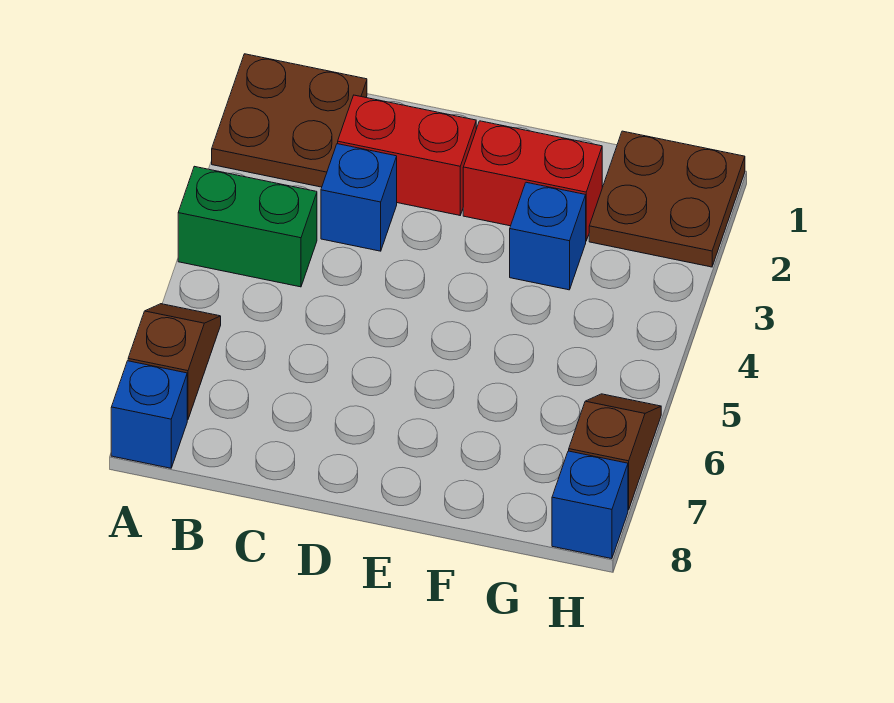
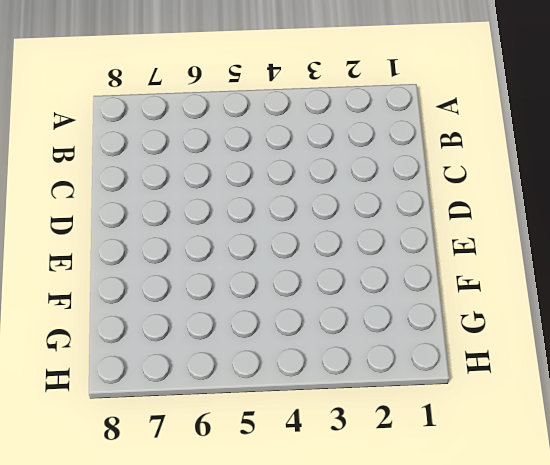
none -> brown plate A1:B2 level 1
none -> green brick A4:B4 level 1

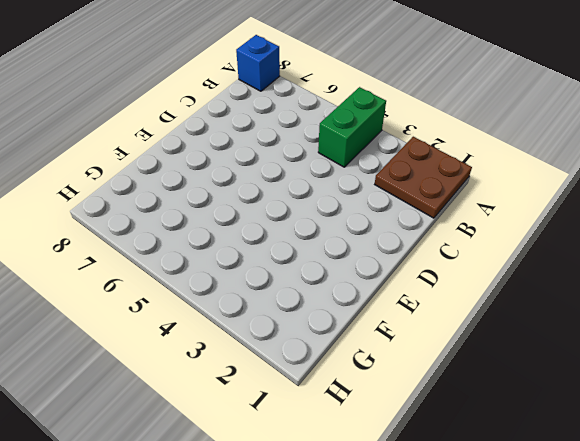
none -> brown slope A6:A7 level 1 top 7
none -> red brick C2:D2 level 1

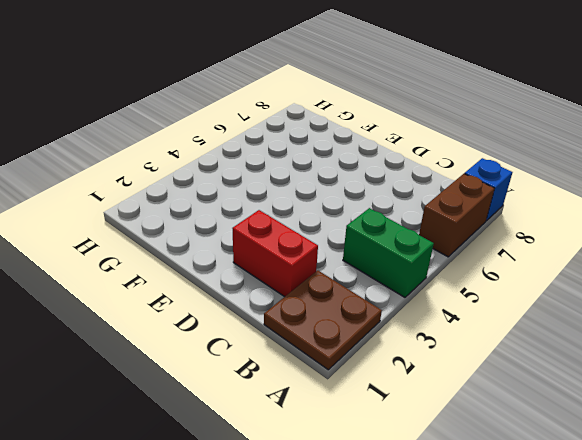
brown brick A6:A7 level 1 -> brown slope A6:A7 level 1 top 7
none -> blue brick C3 level 1
none -> red brick E2:F2 level 1

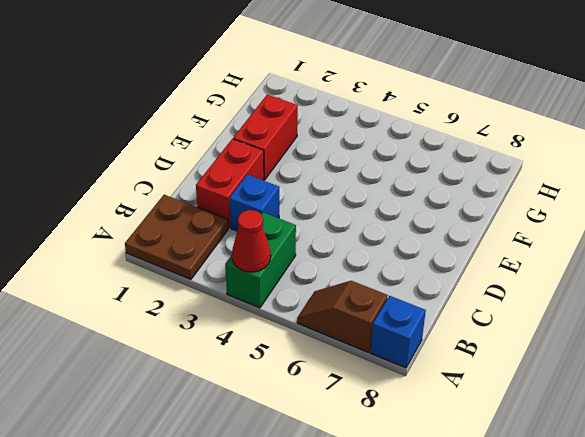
red cone A4 level 2 -> none
none -> blue brick F3 level 1
none -> brown plate G1:H2 level 1

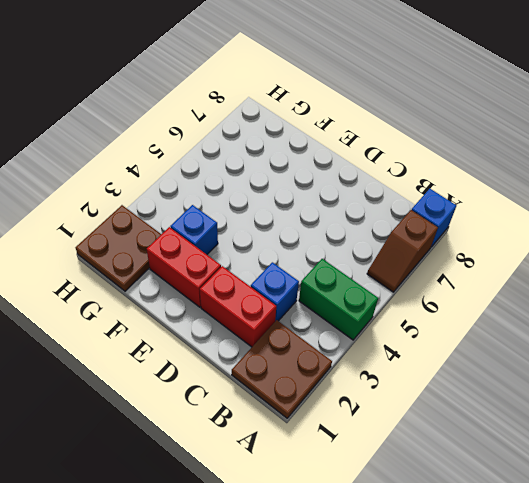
none -> brown slope H6:H7 level 1 top 7
none -> blue brick H8 level 1

